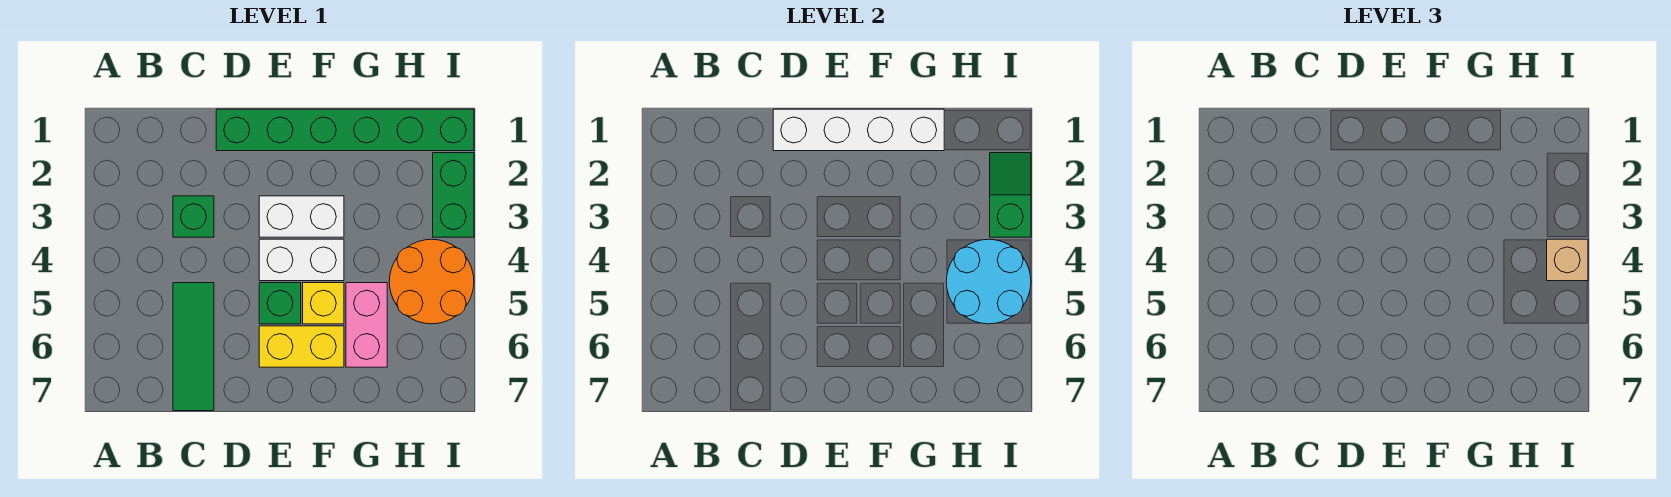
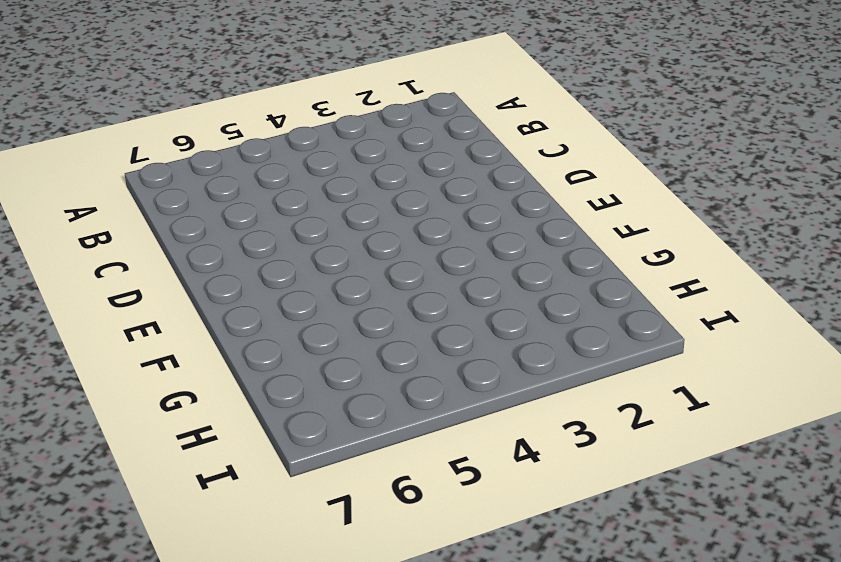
none -> green brick C3 level 1
none -> green tile C5:C7 level 1
none -> green brick D1:I1 level 1

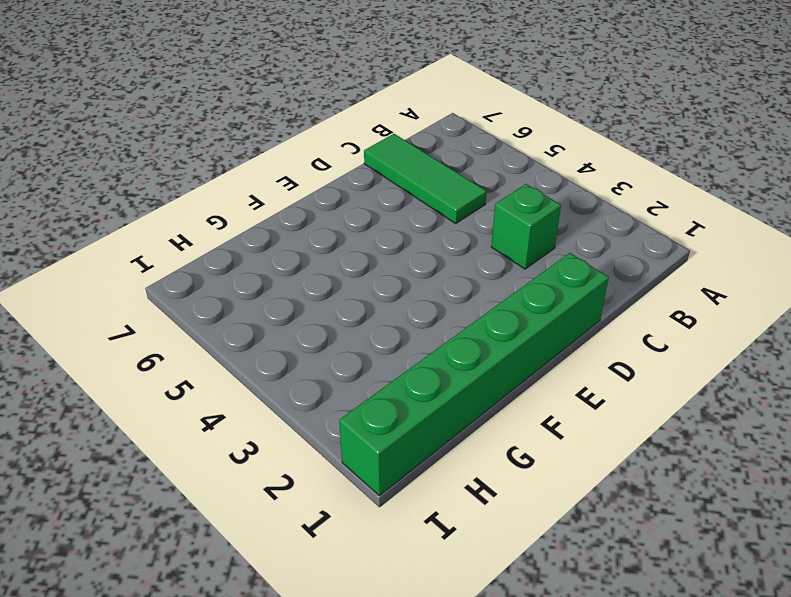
none -> white brick E3:F3 level 1
none -> white brick E4:F4 level 1
none -> green brick E5 level 1

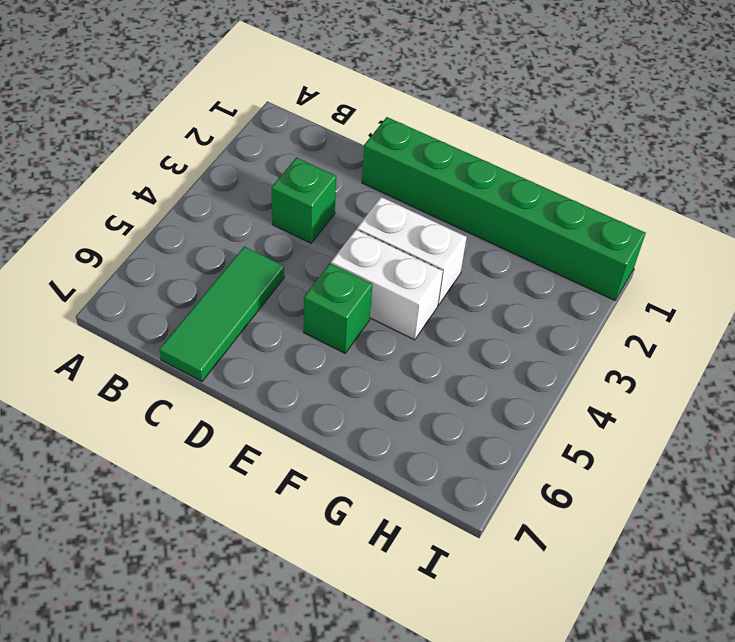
none -> yellow brick E6:F6 level 1
none -> yellow brick F5 level 1
none -> pink brick G5:G6 level 1

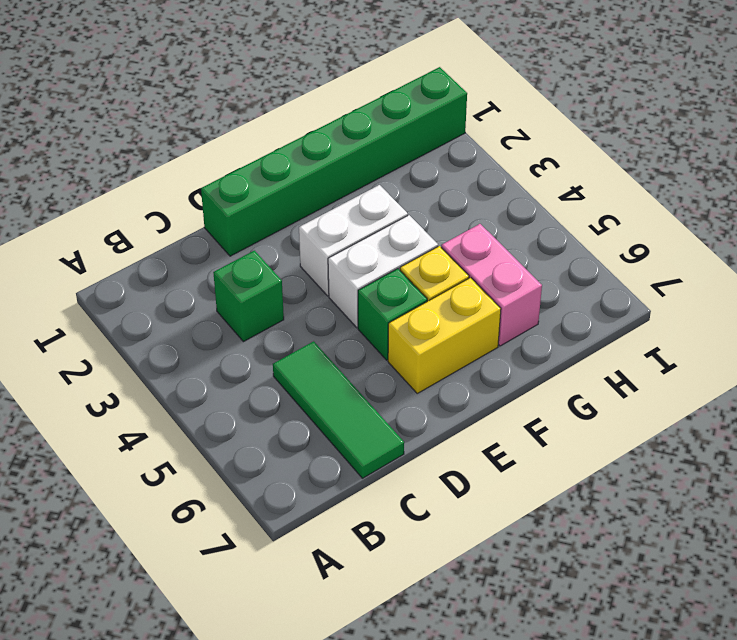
none -> orange round brick H4:I5 level 1
none -> green brick I2:I3 level 1
none -> white brick D1:G1 level 2

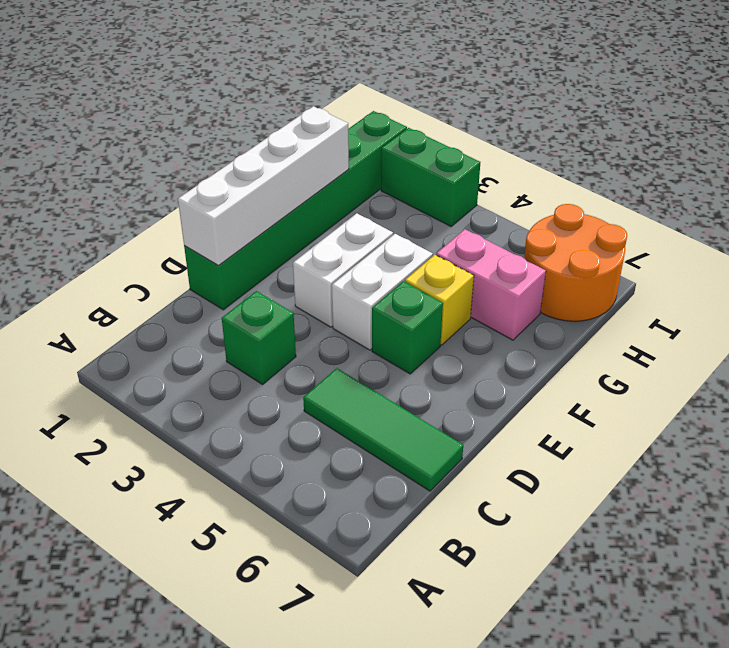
orange round brick H6:I7 level 1 -> orange round brick H4:I5 level 1
none -> yellow brick E6:F6 level 1
none -> cyan round brick H4:I5 level 2
none -> green slope I2:I3 level 2 top 3

